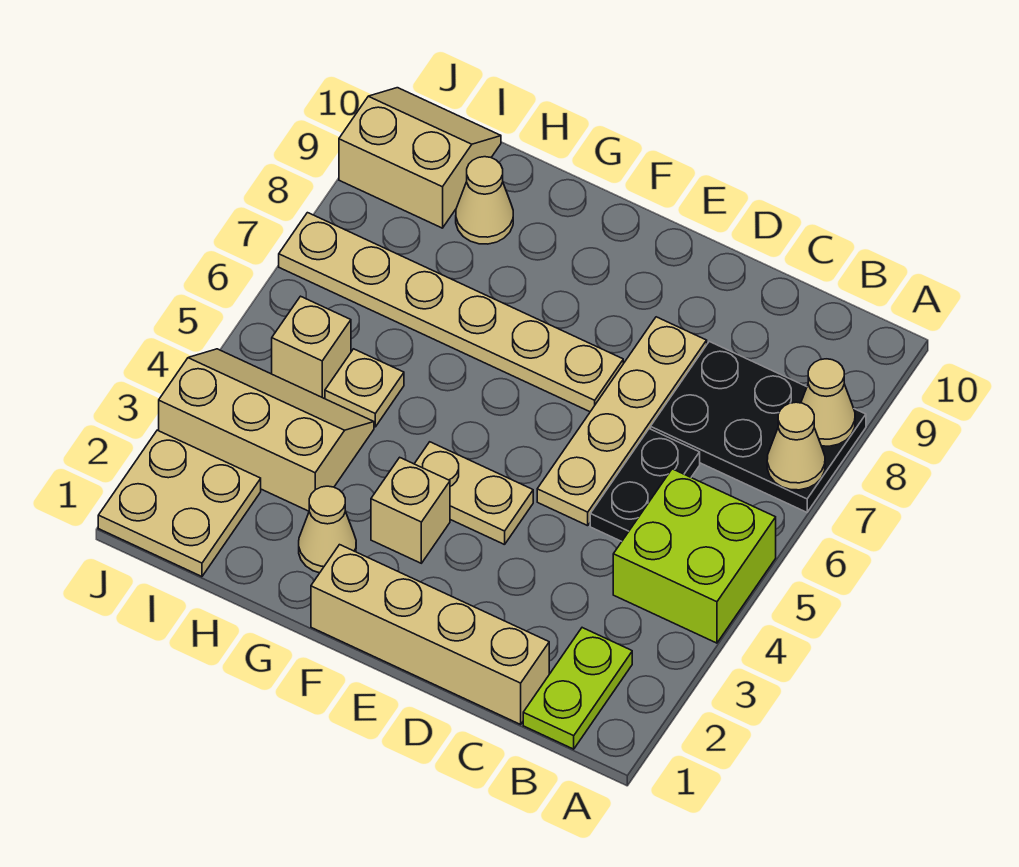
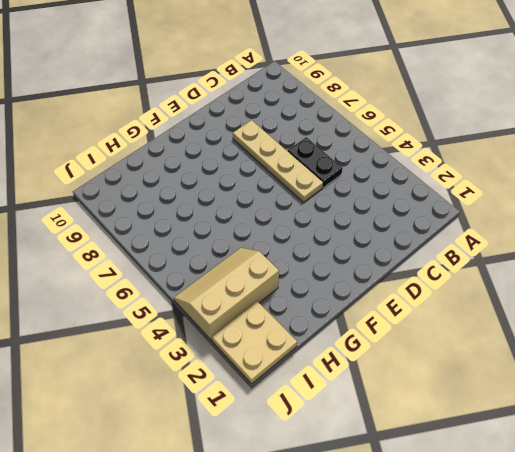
none -> lime brick A4:B5 level 1
none -> black plate A7:C8 level 1
none -> lime plate B1:B2 level 1

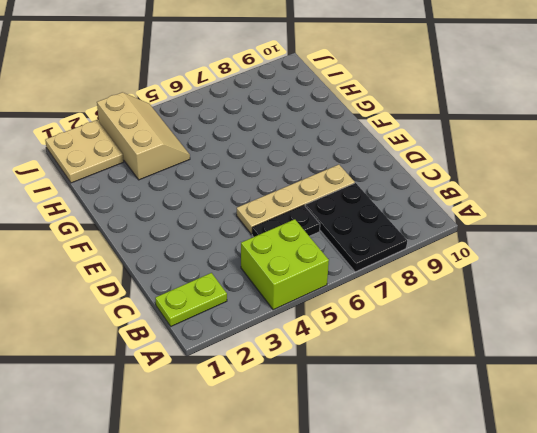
none -> tan brick C1:F1 level 1
none -> tan plate E4:F4 level 1
none -> tan plate E7:J7 level 1

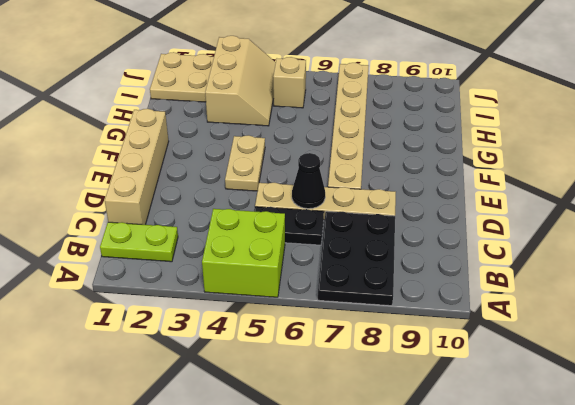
black cone D6 level 2 -> none
none -> tan brick F3 level 1
none -> tan cone G2 level 1
none -> tan plate H5 level 1

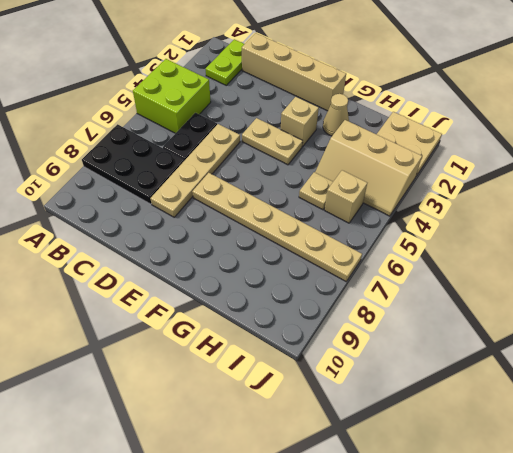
none -> tan cone H9 level 1
none -> tan slope I9:J10 level 1 top 9
none -> tan cone A7 level 2

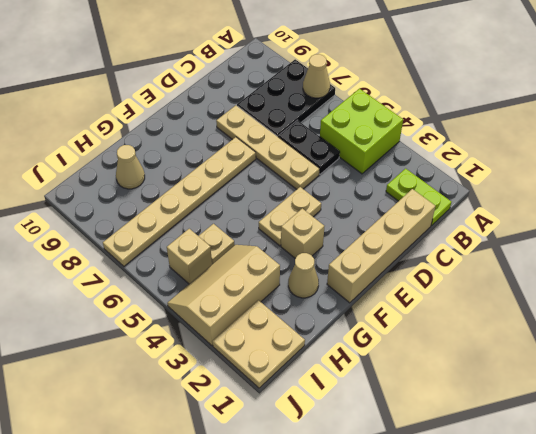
none -> tan slope I9:J10 level 1 top 9
none -> tan cone A8 level 2

